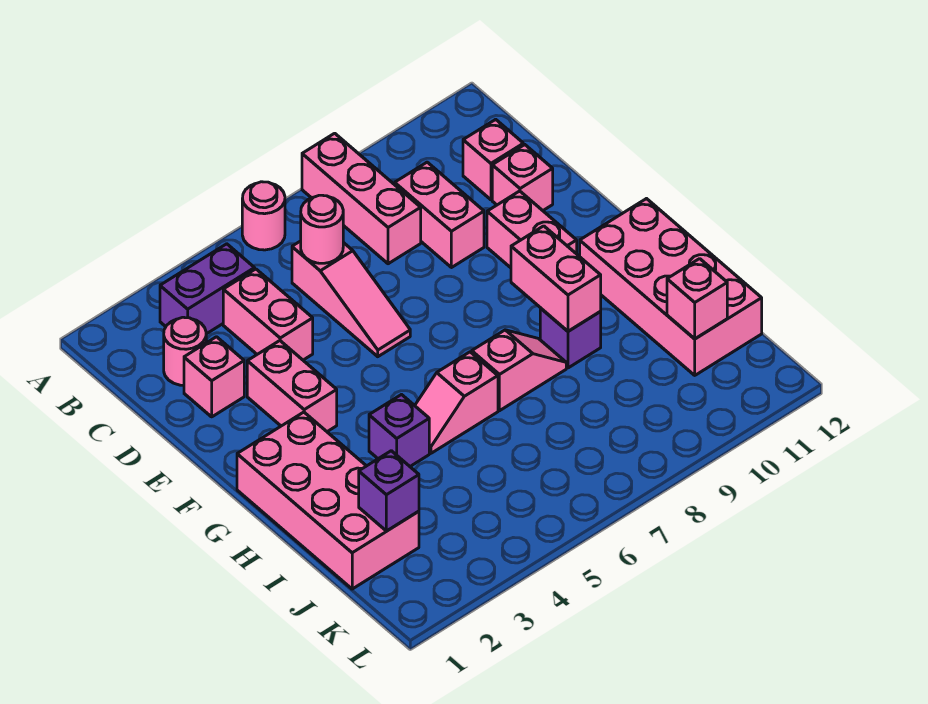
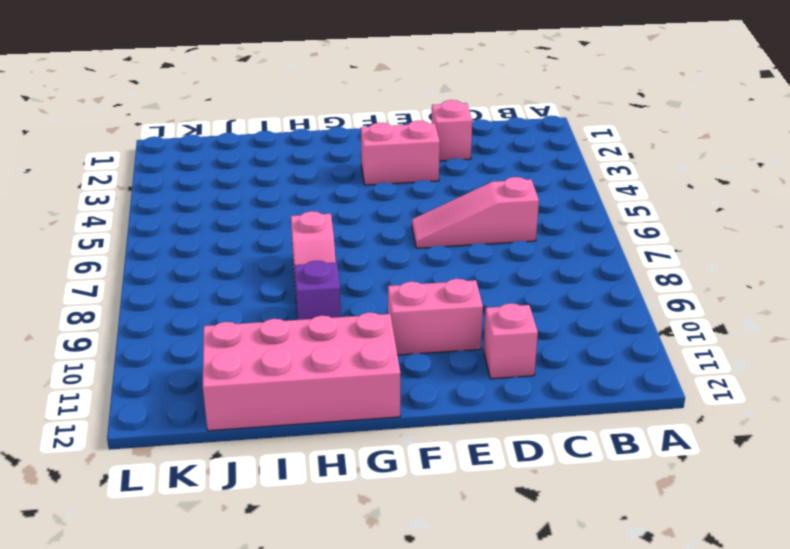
none -> pink round brick A6 level 1
none -> pink brick A8:C8 level 1
none -> purple brick B3:B4 level 1

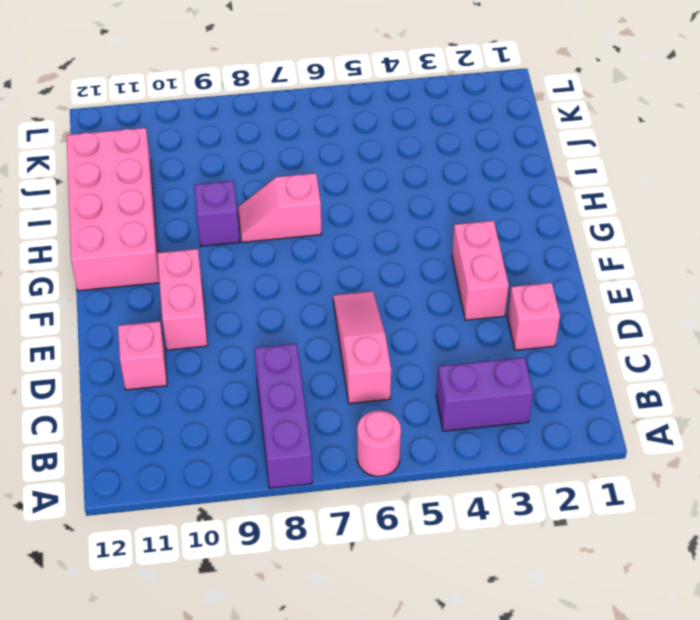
purple brick A8:C8 level 1 -> pink brick A8:C8 level 1
none -> pink round brick C2 level 1
none -> pink brick C4:D4 level 1
none -> pink brick C9:D9 level 1

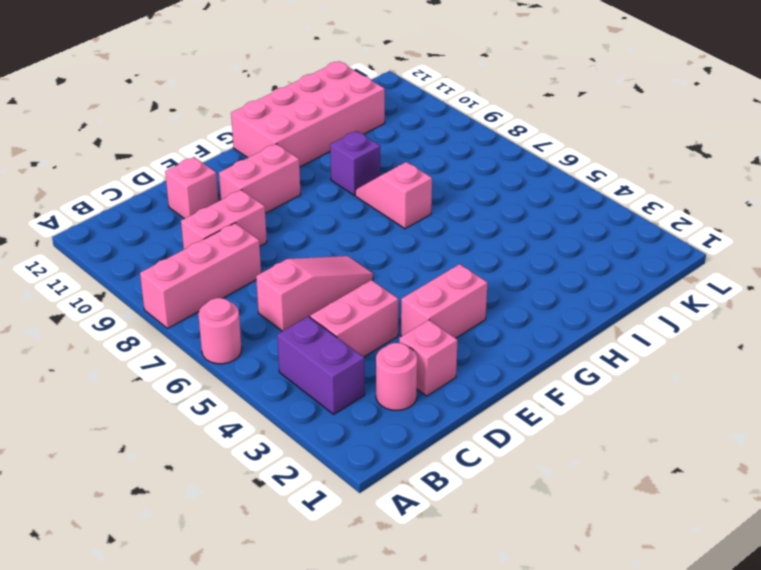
none -> pink brick C11 level 1
none -> pink brick G1:J2 level 1
none -> purple brick H4 level 1

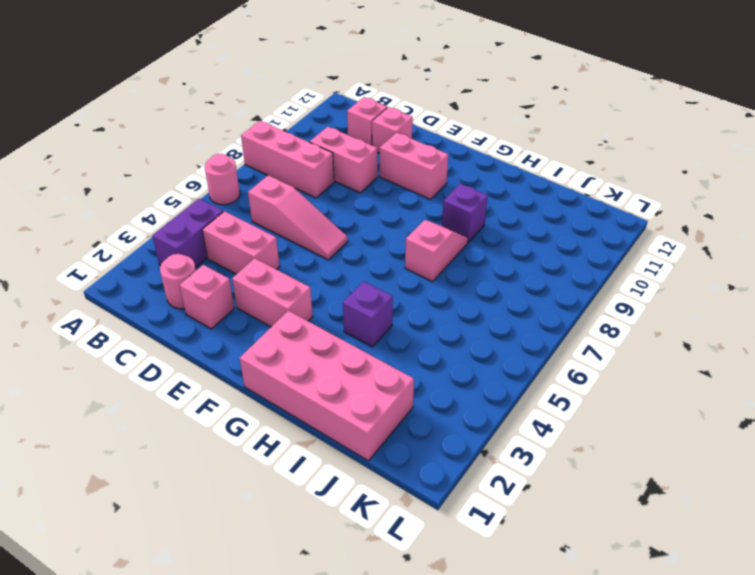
none -> pink brick G11:J12 level 1
none -> pink slope H5:H6 level 1 top 6
none -> pink round brick C6 level 2

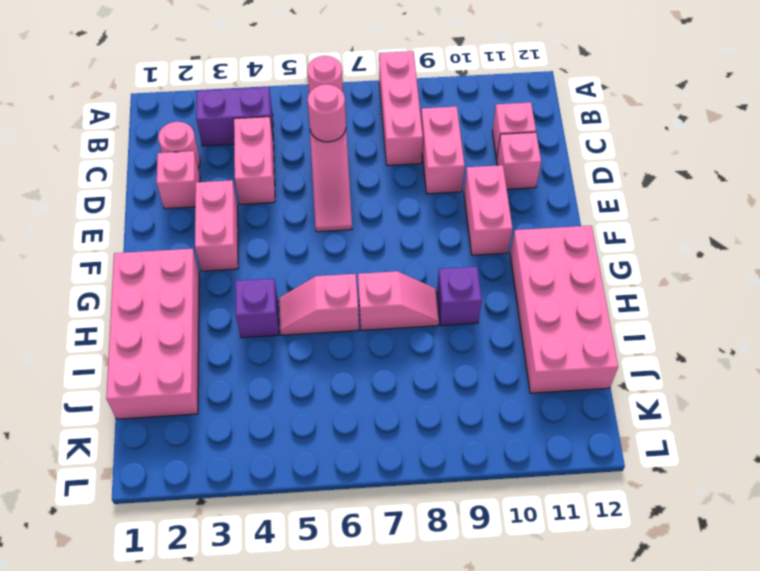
none -> pink brick G9:H9 level 2
none -> purple brick J2 level 2
none -> pink brick J11 level 2

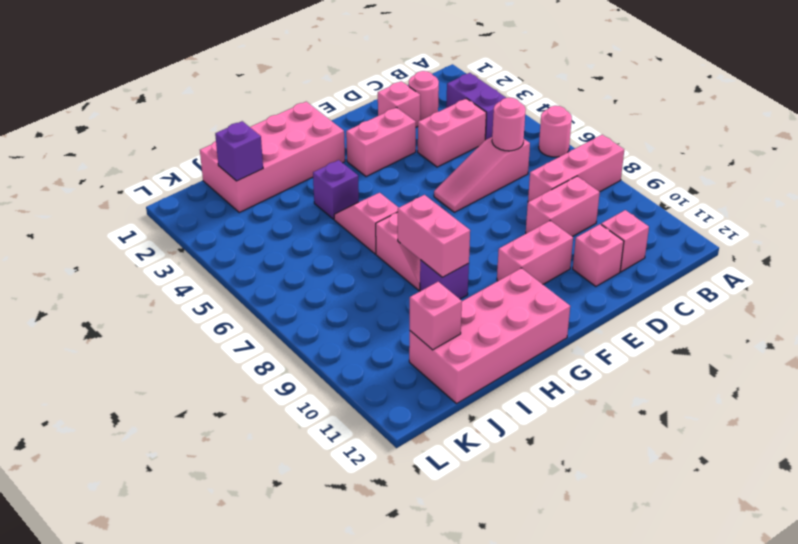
pink brick H8:H9 level 2 -> pink brick G9:H9 level 2

